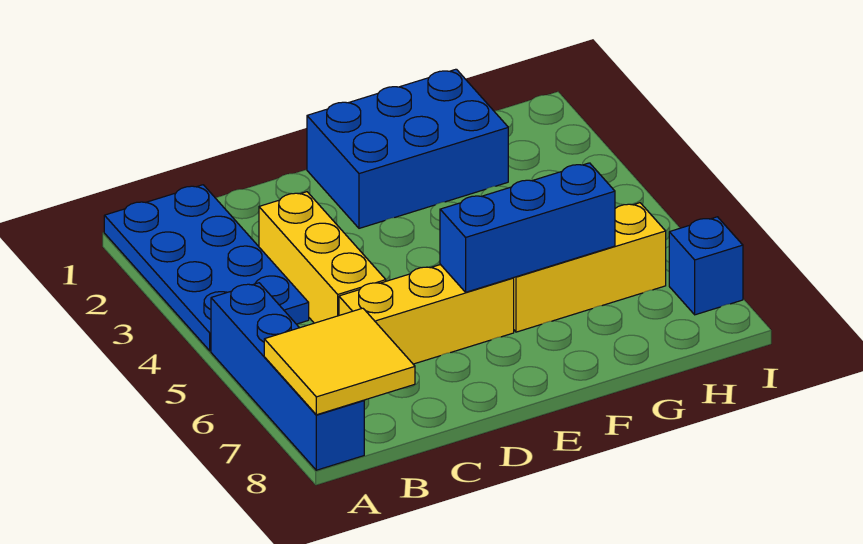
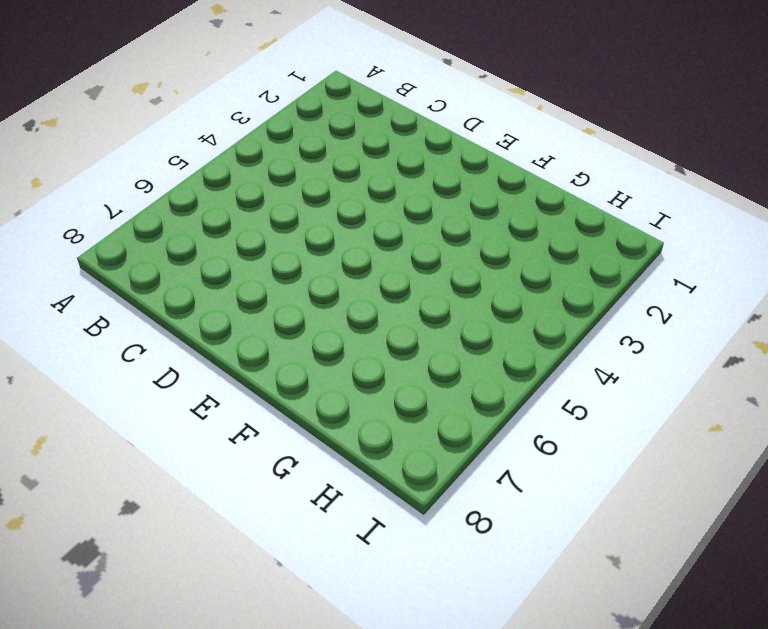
none -> blue plate A1:B4 level 1
none -> blue brick A5:A8 level 1

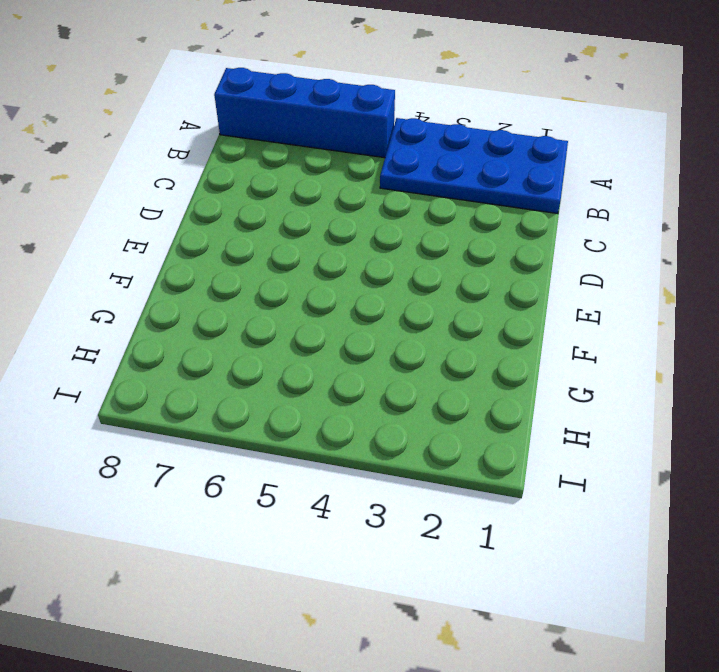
none -> yellow brick C3:C5 level 1
none -> yellow brick C6:E6 level 1

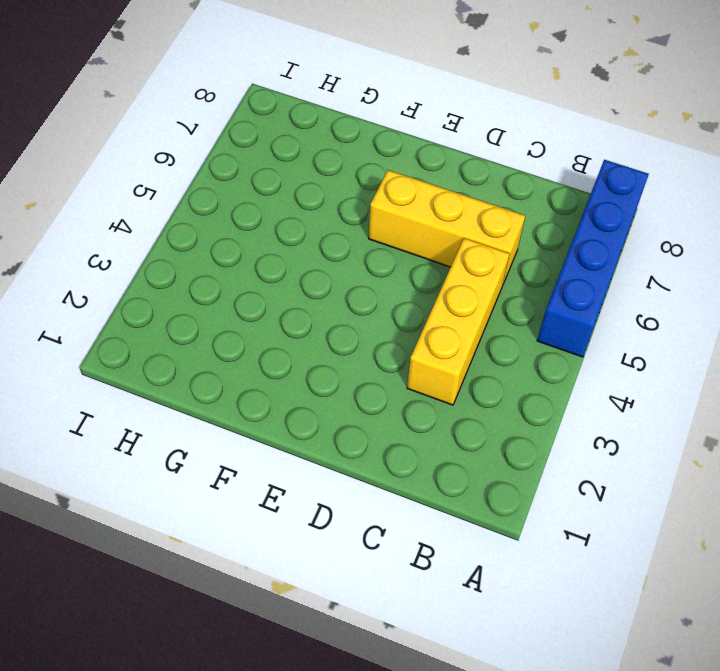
none -> blue plate A1:B4 level 1
none -> blue brick E1:G2 level 1

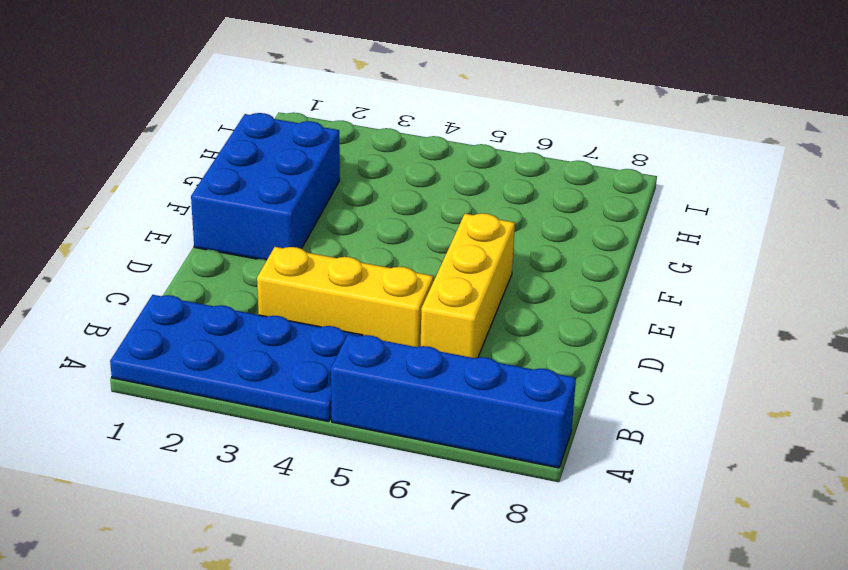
none -> yellow brick F6:H6 level 1
none -> blue brick I7 level 1

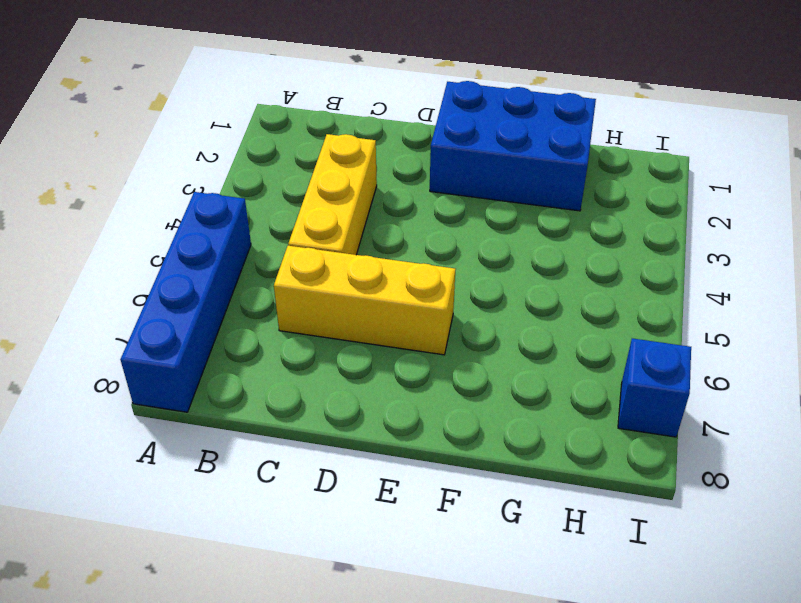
none -> blue plate A1:B4 level 1
none -> yellow brick F6:H6 level 1

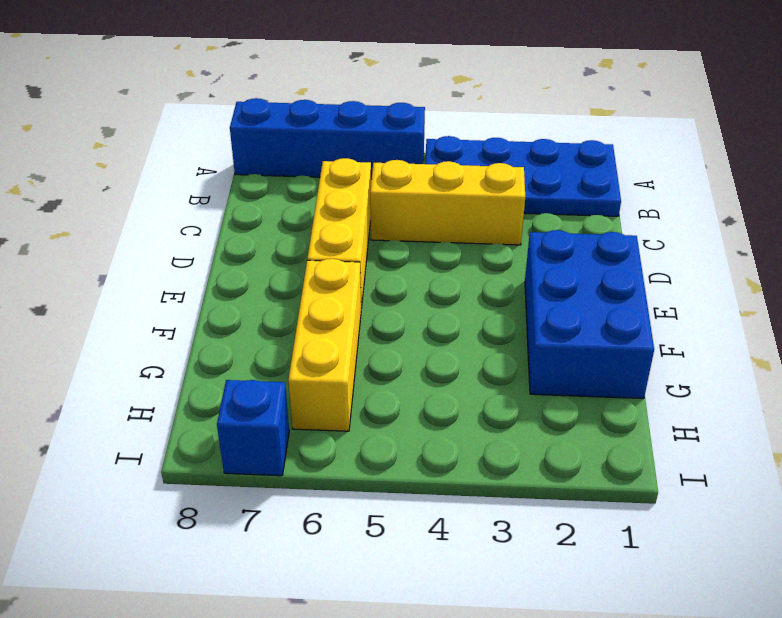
none -> yellow tile A7:B8 level 2
none -> blue brick E6:G6 level 2

